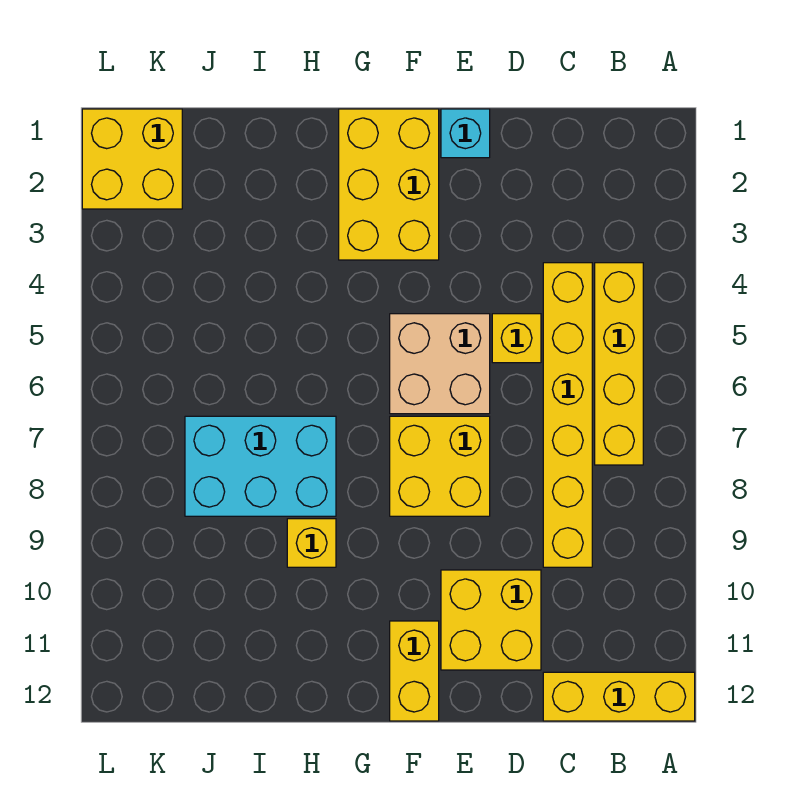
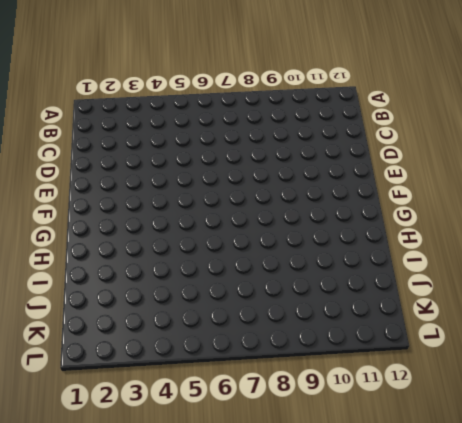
none -> yellow brick A12:C12 level 1
none -> yellow brick B4:B7 level 1
none -> yellow brick C4:C9 level 1

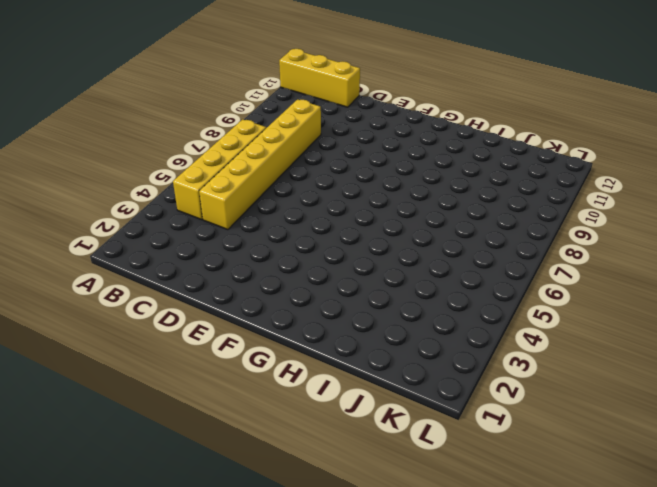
none -> yellow brick D5 level 1
none -> yellow brick D10:E11 level 1
none -> cyan brick E1 level 1

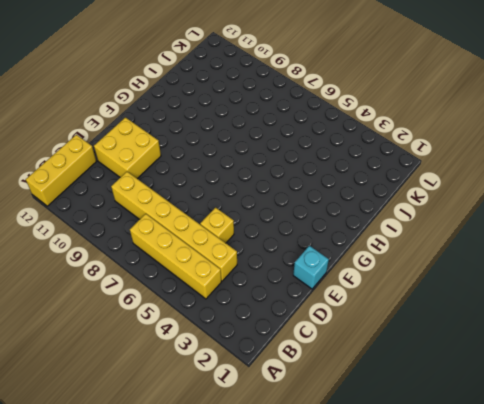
none -> tan brick E5:F6 level 1
none -> yellow brick E7:F8 level 1
none -> yellow brick F1:G3 level 1

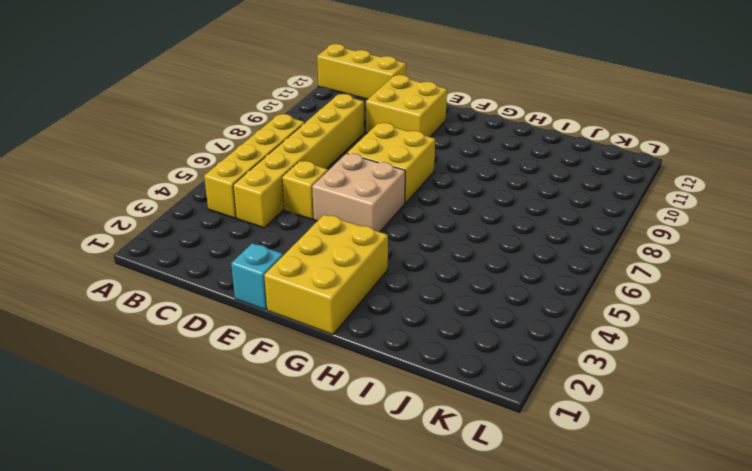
none -> yellow brick F11:F12 level 1
none -> cyan brick H7:J8 level 1
none -> yellow brick H9 level 1

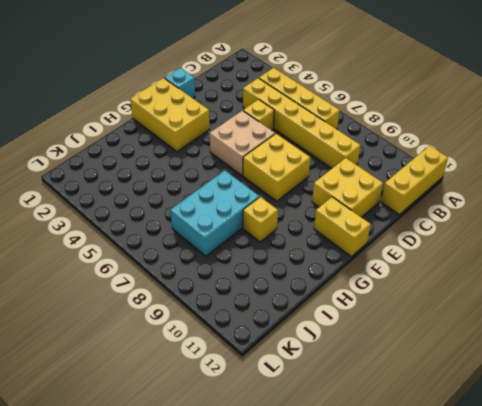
none -> yellow brick K1:L2 level 1

